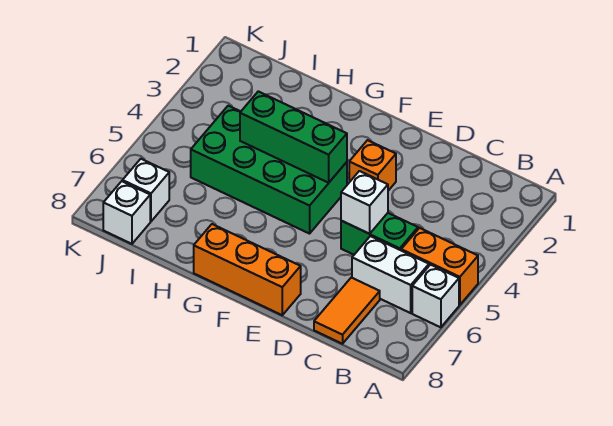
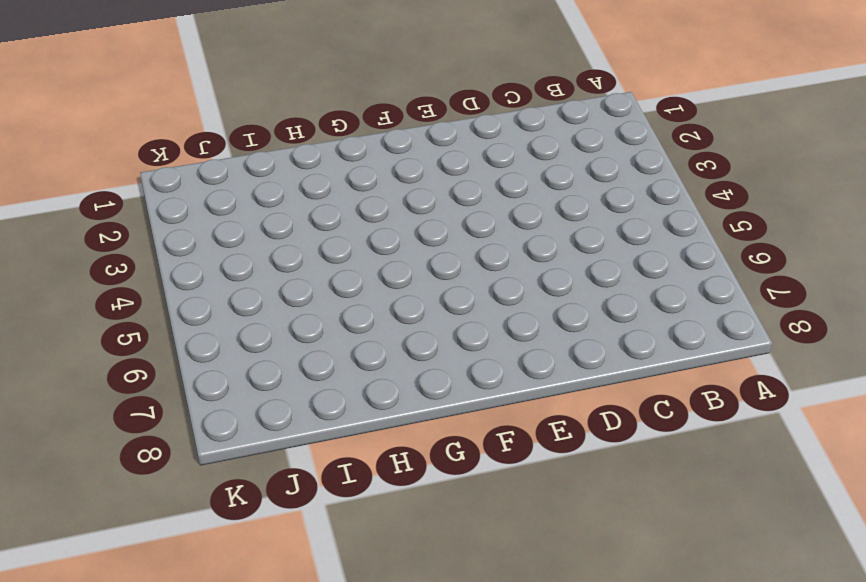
none -> orange brick A5:B5 level 1
none -> white brick A6 level 1
none -> white brick B6:C6 level 1

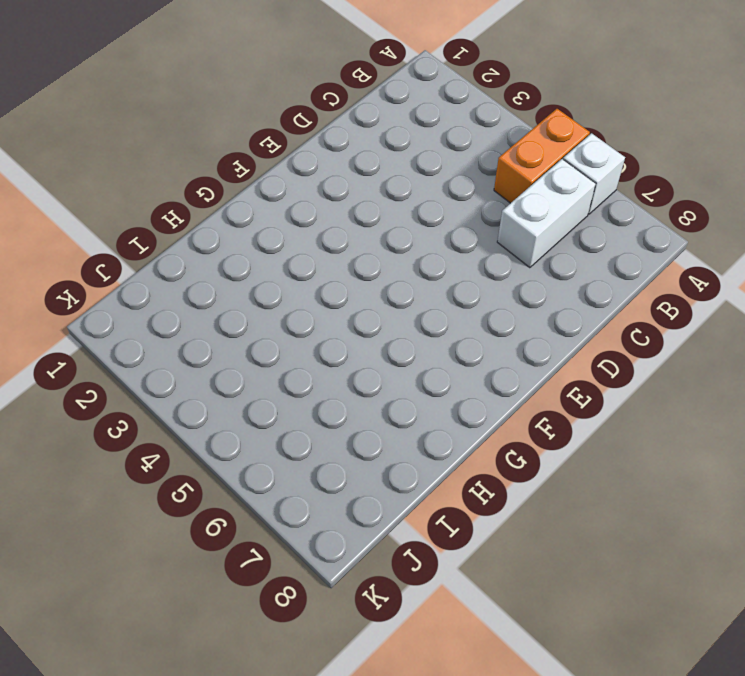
none -> green brick C5:D5 level 1
none -> orange tile C7:C8 level 1
none -> orange brick E3 level 1

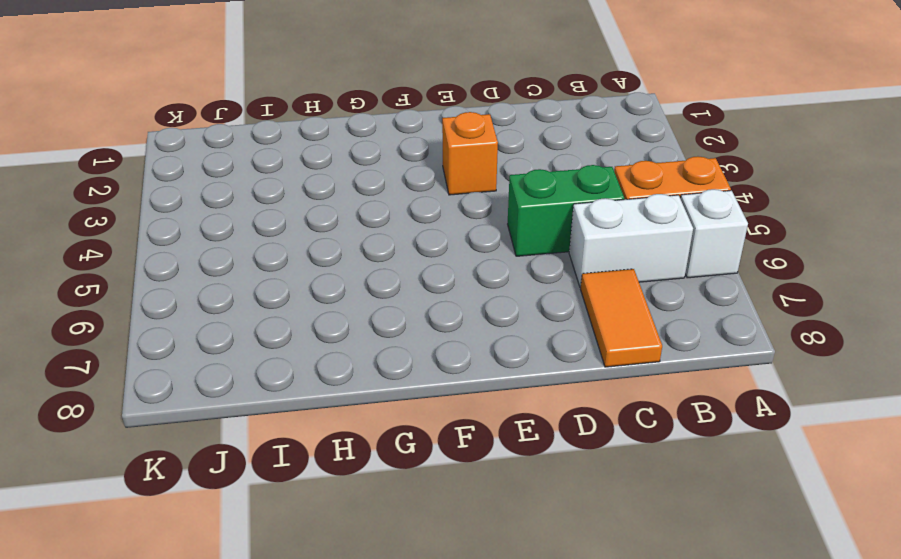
none -> orange brick E8:G8 level 1
none -> green brick F4:I5 level 1
none -> white brick J7 level 1

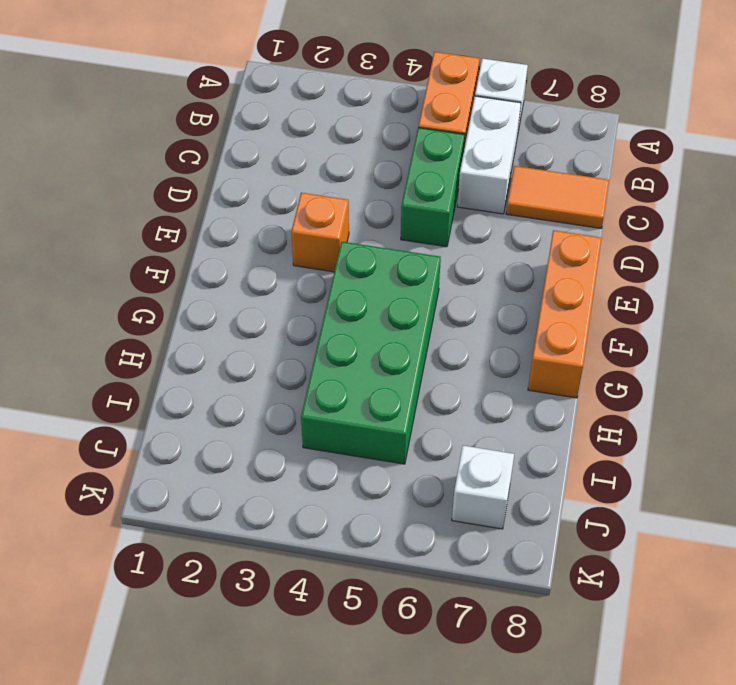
none -> white brick J8 level 1
none -> white brick D5 level 2
none -> green brick F4:H4 level 2

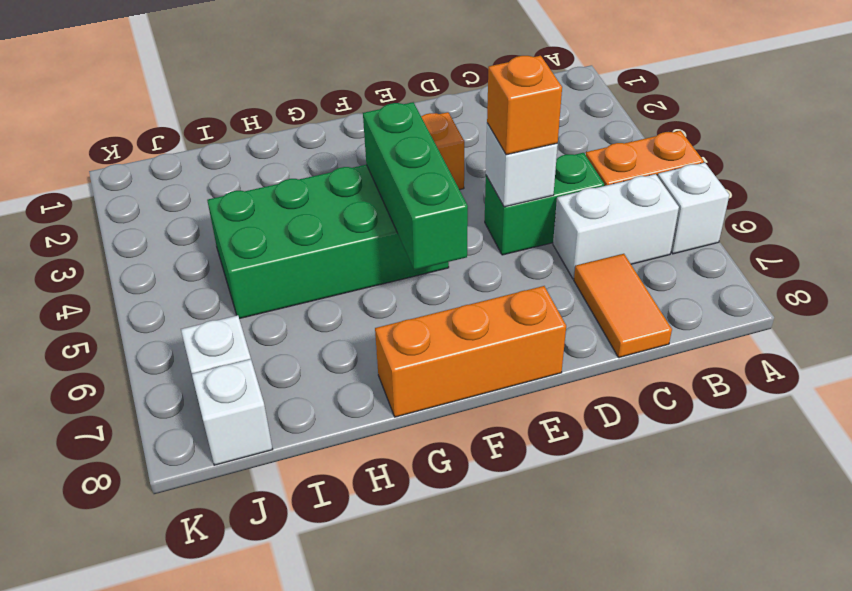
orange brick D5 level 3 -> none
green brick F4:F6 level 2 -> green brick F4:H4 level 2

